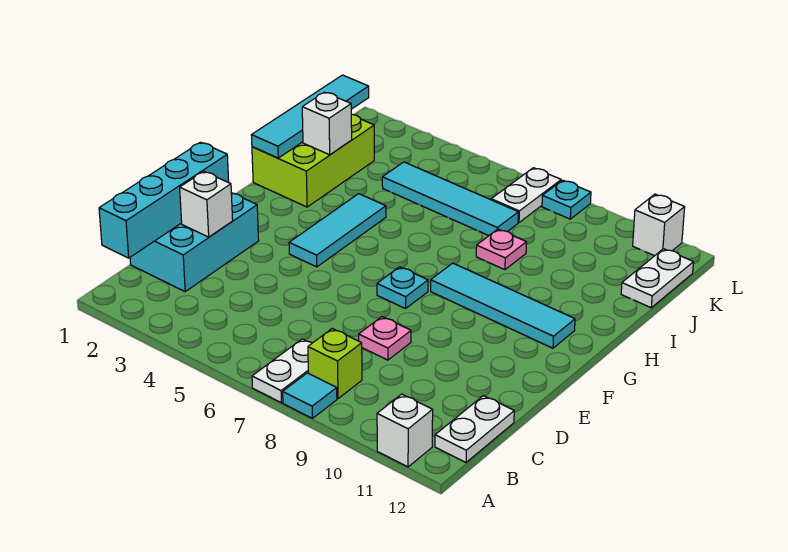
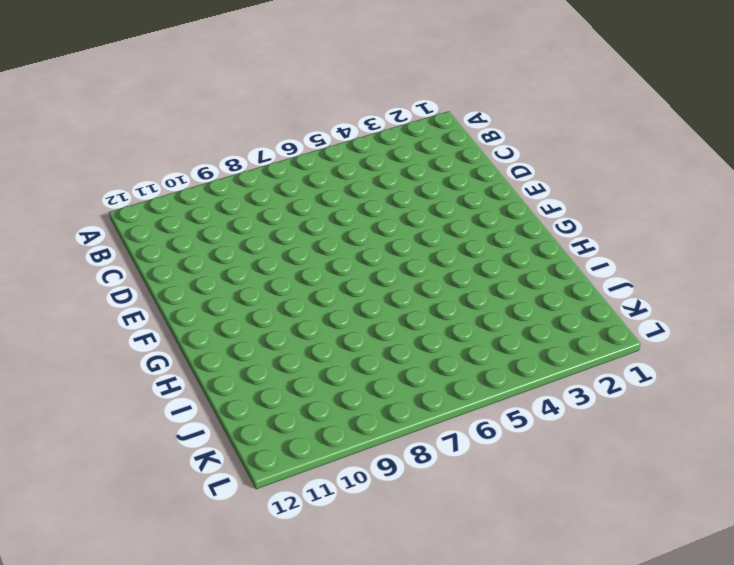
none -> white plate A7:B7 level 1
none -> cyan tile A8 level 1
none -> white brick A11 level 1

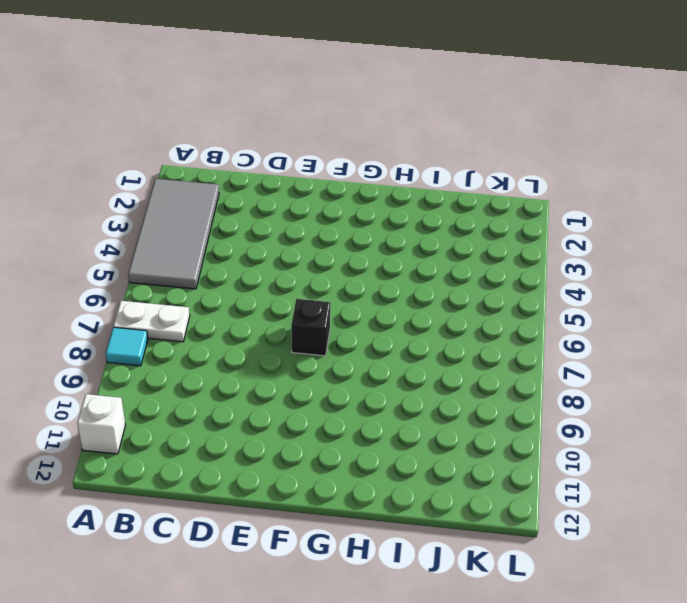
grey tile A2:B5 level 1 -> none
black brick F7 level 1 -> cyan plate F7 level 1
none -> lime brick B8 level 1
none -> white plate B12:C12 level 1
none -> cyan brick C1:E2 level 1

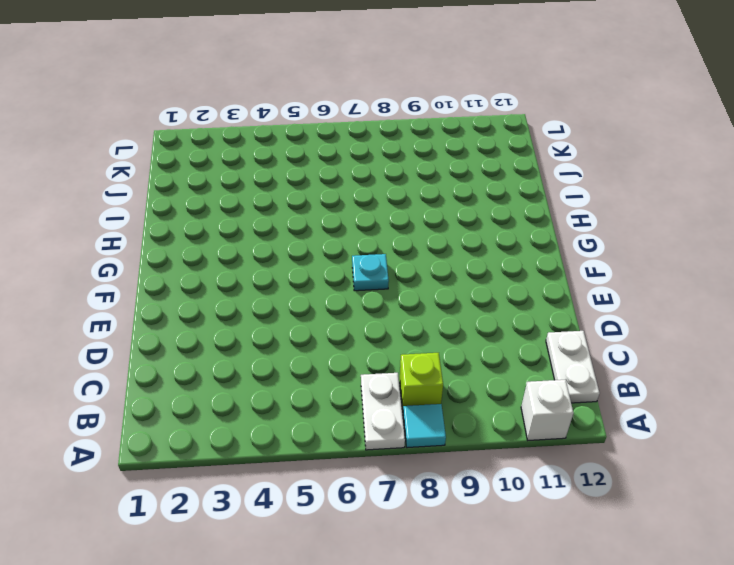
none -> cyan brick C1:E2 level 1
none -> pink plate D8 level 1
none -> cyan tile F4:H4 level 1

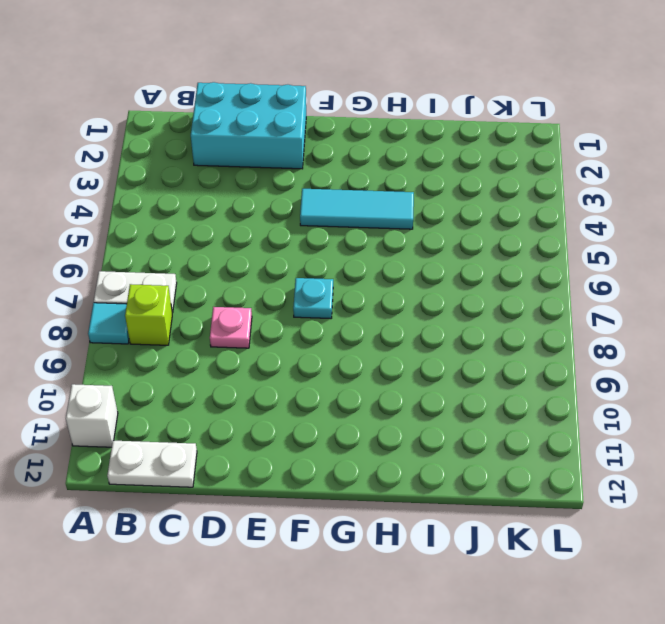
none -> cyan tile G8:G11 level 1
none -> lime brick H1:J2 level 1
none -> pink plate I8 level 1

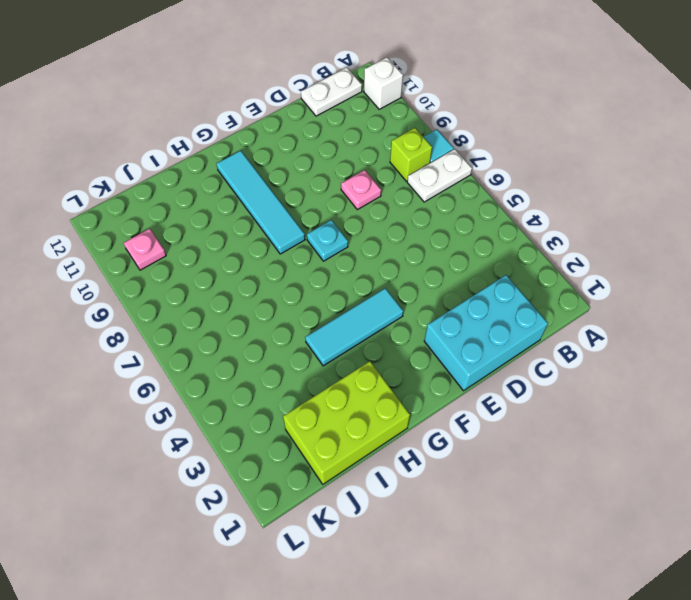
pink plate K10 level 1 -> pink plate I8 level 1
none -> cyan tile J4:J7 level 1
none -> white plate J12:K12 level 1
none -> white plate K7:L7 level 1

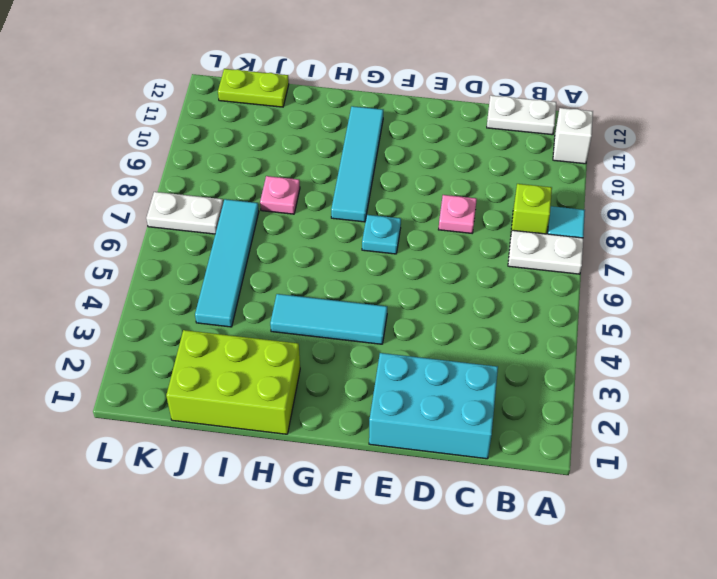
lime plate J12:K12 level 1 -> white plate J12:K12 level 1
none -> cyan plate L8 level 1
none -> white brick L11 level 1
none -> cyan brick B1:E1 level 2

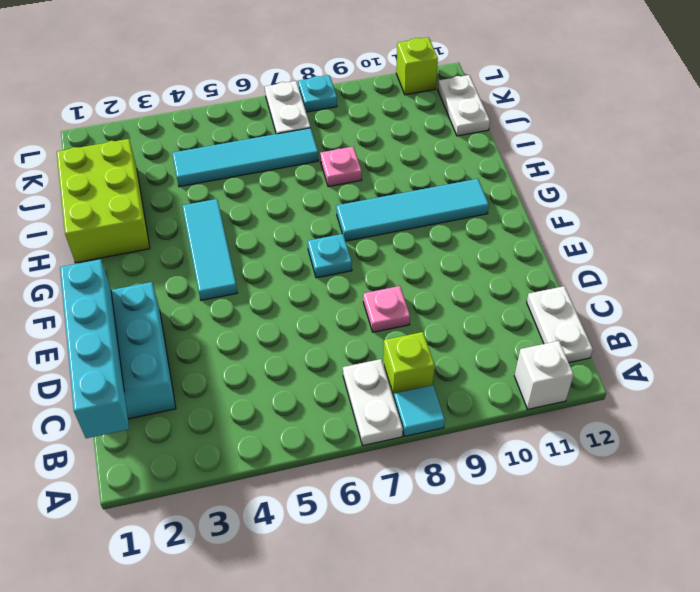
lime brick L11 level 1 -> white brick L11 level 1
none -> white brick D2 level 2
none -> cyan tile H1:K1 level 2
none -> white brick I2 level 2

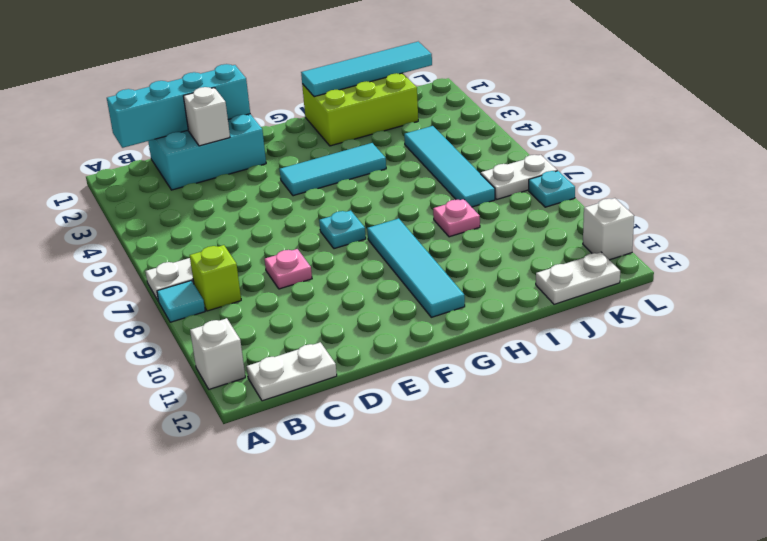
none -> white brick I2 level 2

